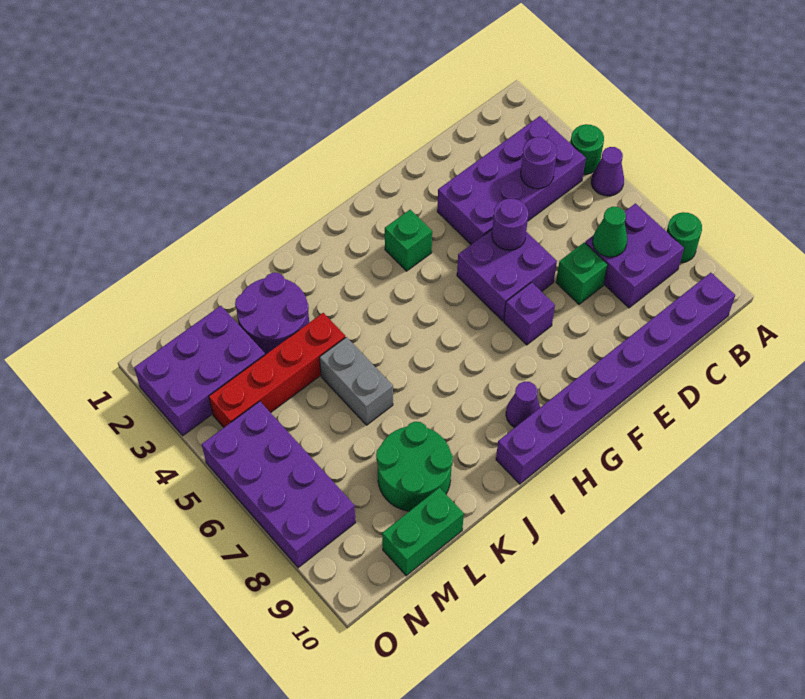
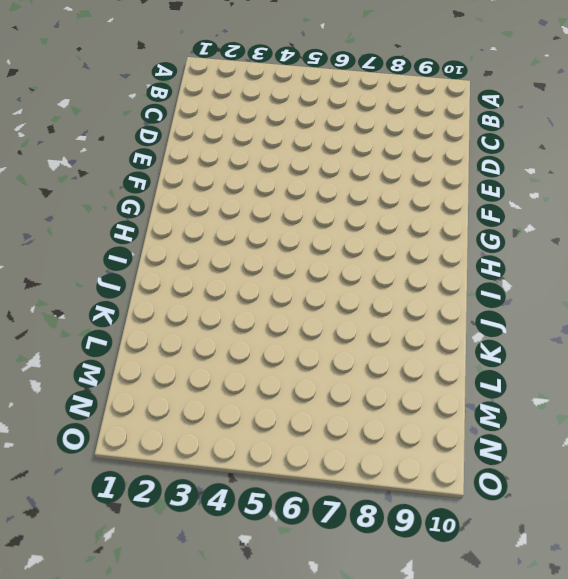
none -> green round brick A4 level 1
none -> purple cone A5 level 1
none -> green round brick A8 level 1

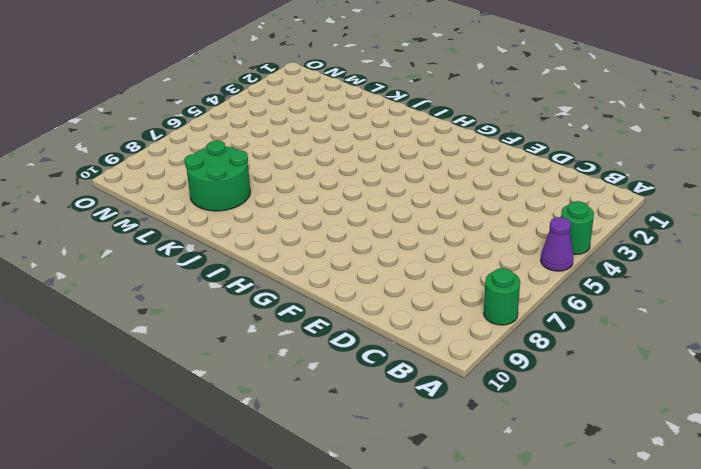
none -> purple brick B3:E4 level 1
none -> purple brick B7:C8 level 1
none -> purple brick B10:I10 level 1

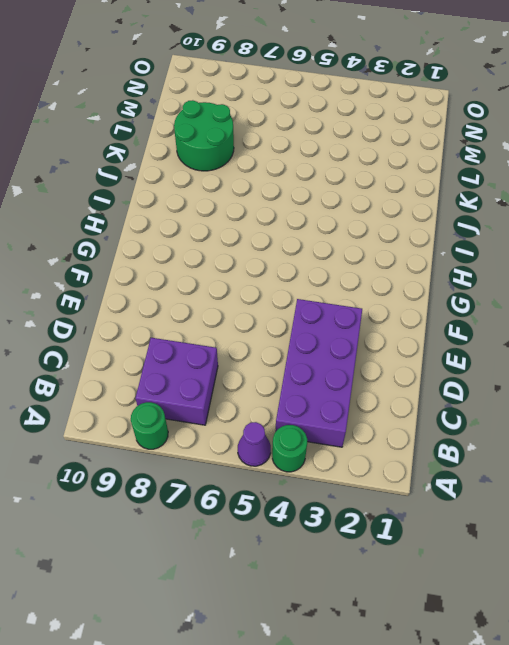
none -> purple brick B10:I10 level 1
none -> green brick D7 level 1
none -> purple brick E5:F6 level 1

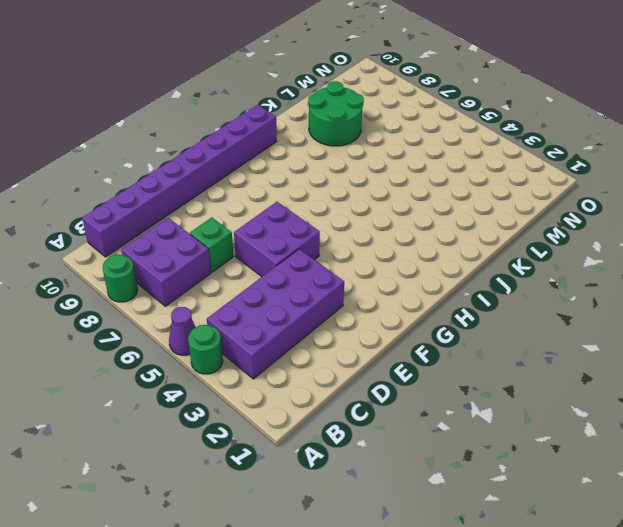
none -> purple brick F7 level 1
none -> green brick G3 level 1
none -> purple cone H9 level 1

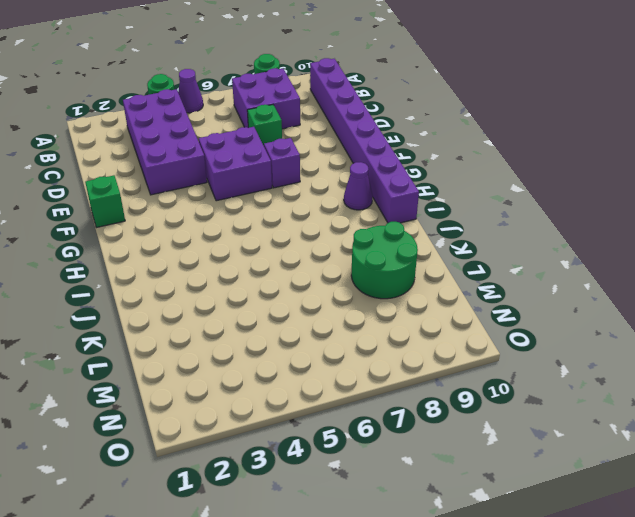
green brick F1 level 1 -> green brick G3 level 1
none -> purple round brick K2:L3 level 1
none -> red brick K4:N4 level 1
none -> grey brick K5:K6 level 1

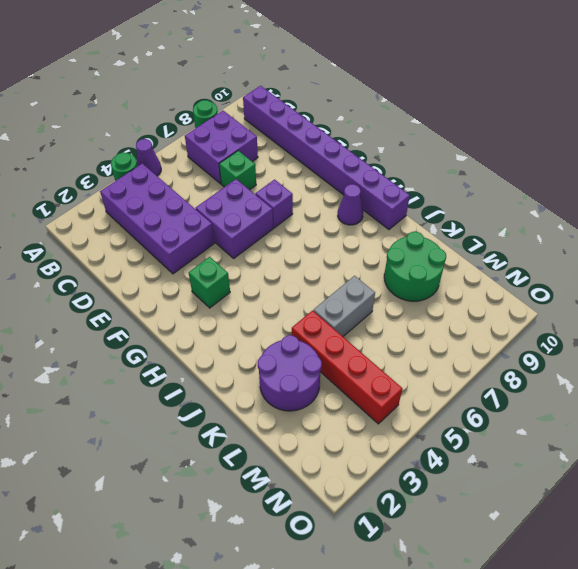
none -> green brick L10:M10 level 1
none -> purple brick M2:O3 level 1
none -> purple brick N5:O8 level 1

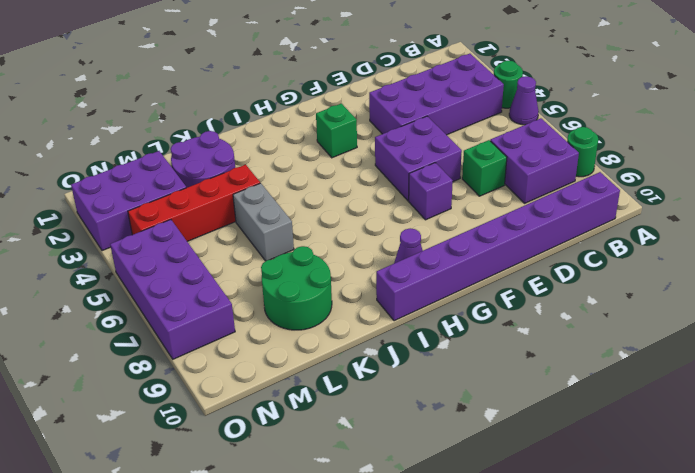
none -> green brick L10:M10 level 1
none -> purple round brick C4 level 2
none -> green cone C7 level 2

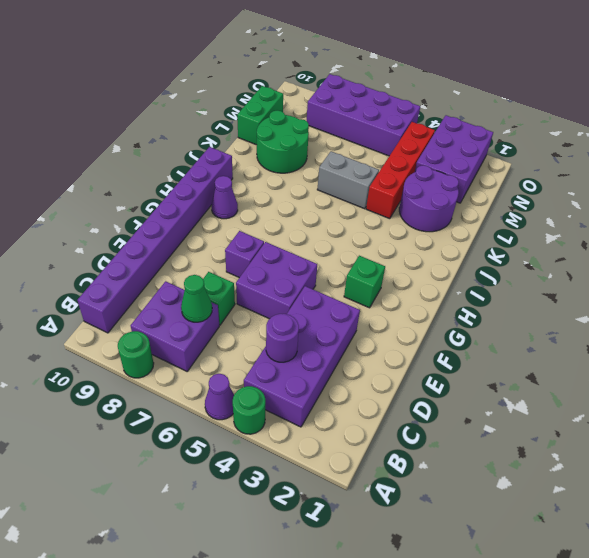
none -> purple round brick E5 level 2

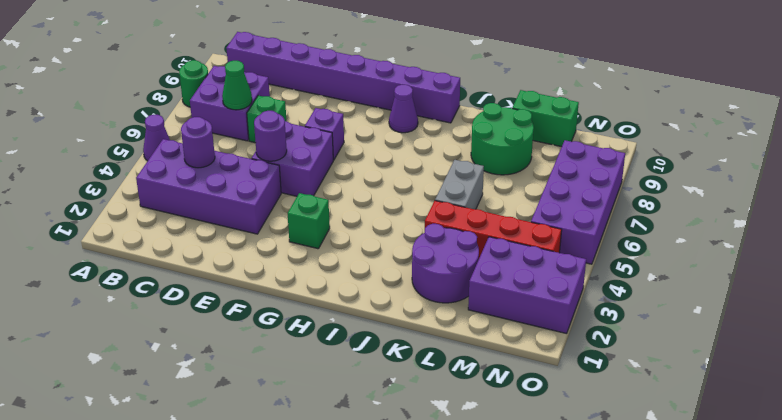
none -> green round brick A4 level 1

